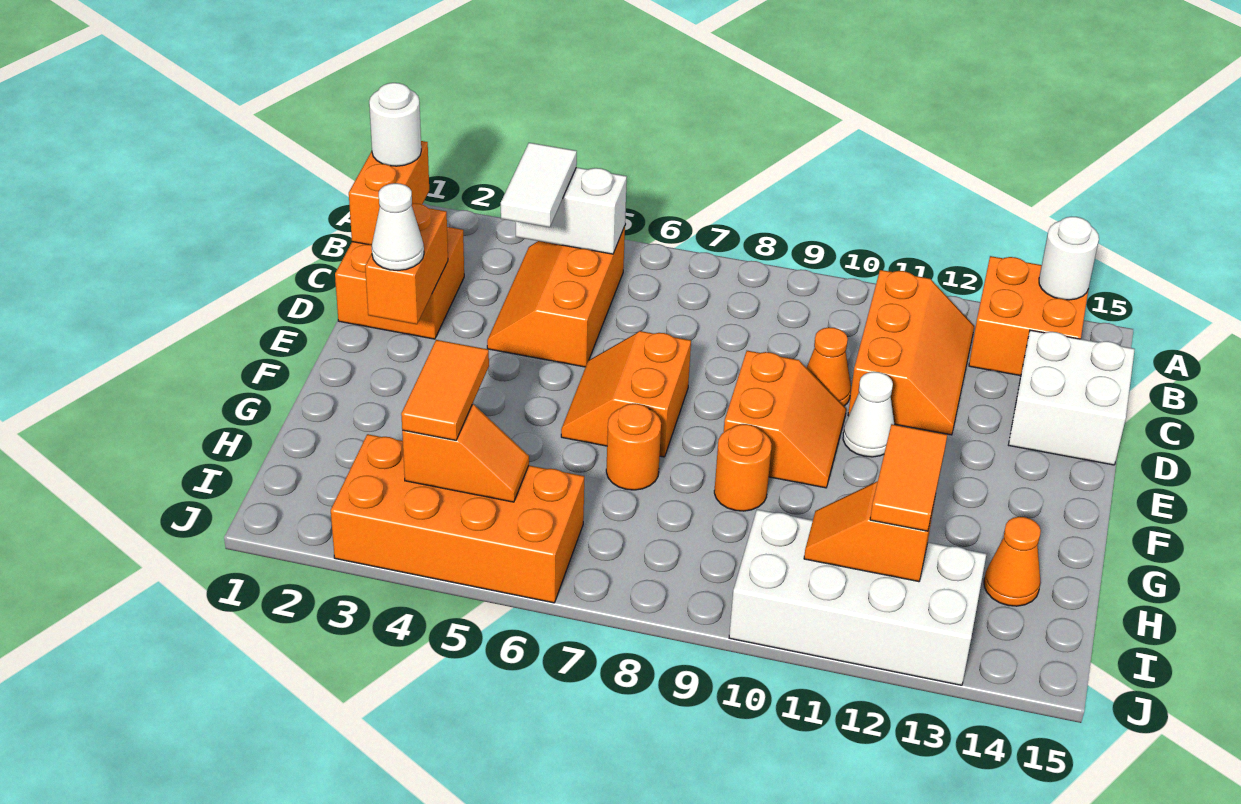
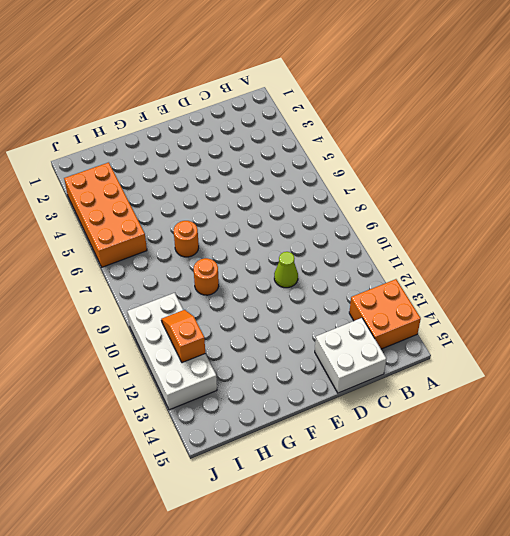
lime cone D10 level 1 -> orange cone D10 level 1
none -> orange slope B4:D5 level 1 top 5
none -> orange slope B11:D12 level 1 top 11
none -> orange brick C1:D2 level 1

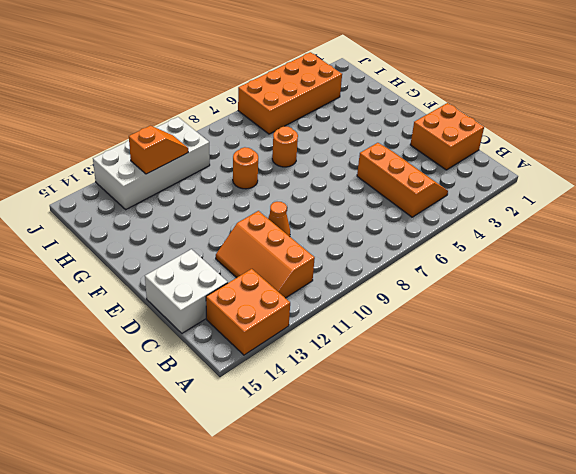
none -> orange slope E6:F7 level 1 top 7
none -> orange slope E9:F10 level 1 top 9
none -> white cone E11 level 1

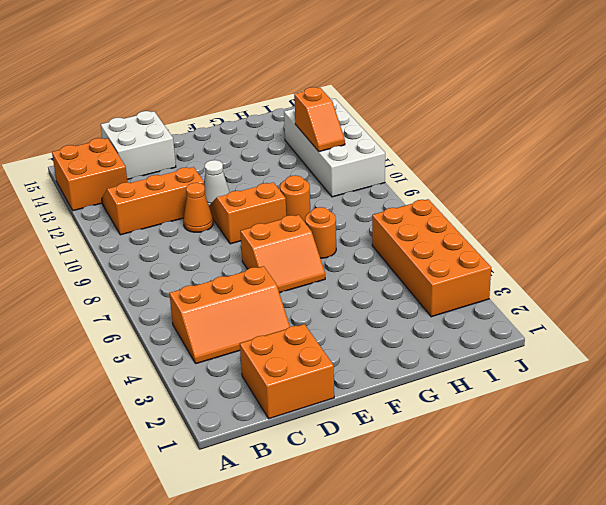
none -> orange cone H14 level 1
none -> white round brick A14 level 2
none -> orange brick B1:C1 level 2

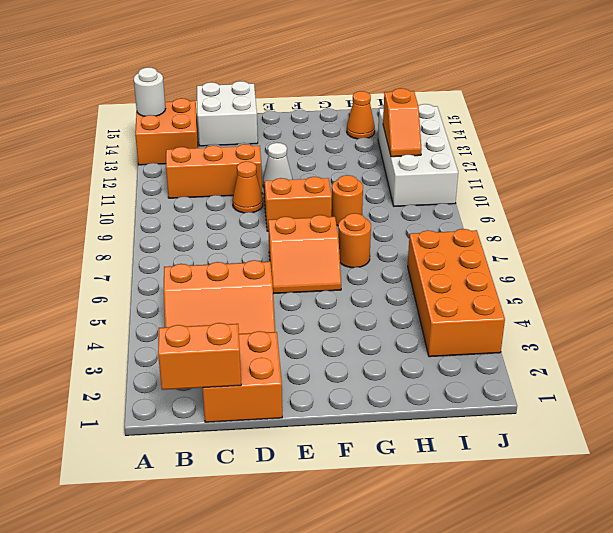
none -> white brick B4:B5 level 2
none -> orange brick D2:E2 level 2
none -> orange slope I4:I5 level 2 top 4

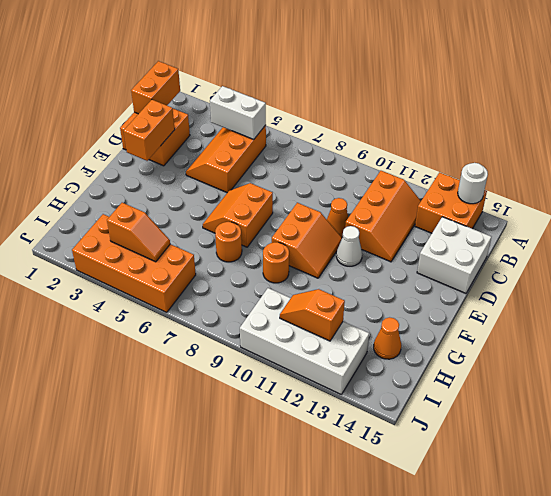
none -> white round brick B1 level 3
none -> white tile B4:C4 level 3
none -> white cone E2 level 3

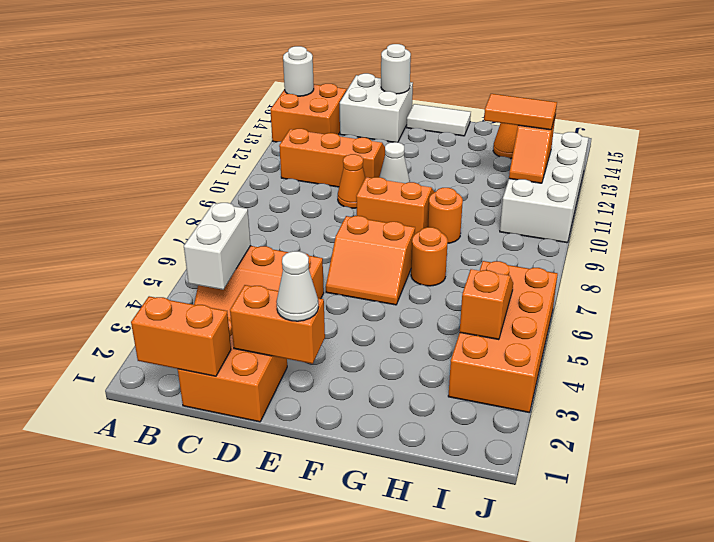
white round brick D15 level 2 -> white round brick B1 level 3
white tile E15:F15 level 1 -> white tile B4:C4 level 3
none -> orange tile H4:I4 level 3

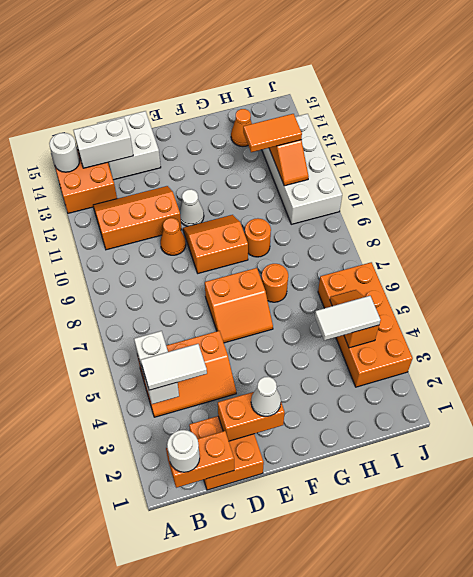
white brick B14:C14 level 2 -> none
white tile H4:I4 level 3 -> orange tile H4:I4 level 3

